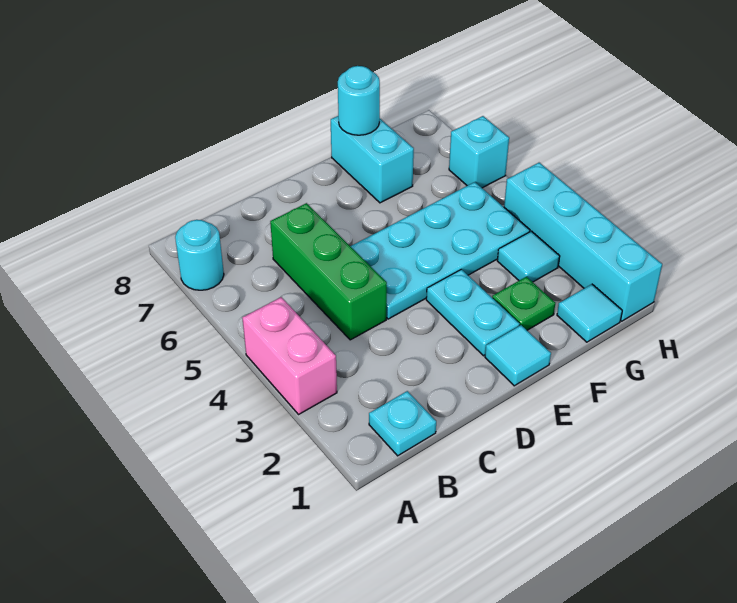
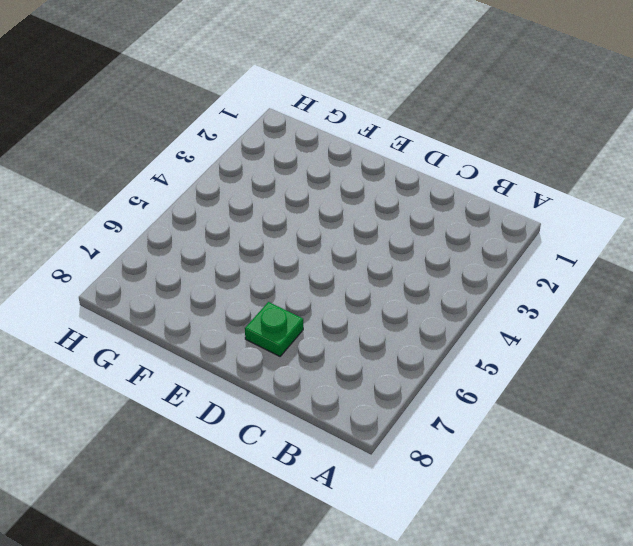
green plate D7 level 1 -> green plate F2 level 1
none -> pink brick A3:A4 level 1
none -> cyan round brick A7 level 1
none -> cyan plate B1 level 1

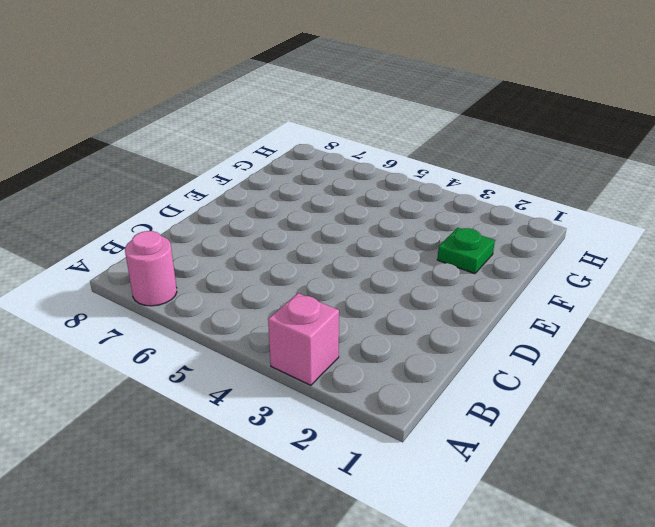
pink brick A3 level 1 -> pink brick A3:A4 level 1
pink round brick A7 level 1 -> cyan round brick A7 level 1
none -> cyan plate B1 level 1
none -> green brick C4:C6 level 1
none -> cyan plate D4:G5 level 1

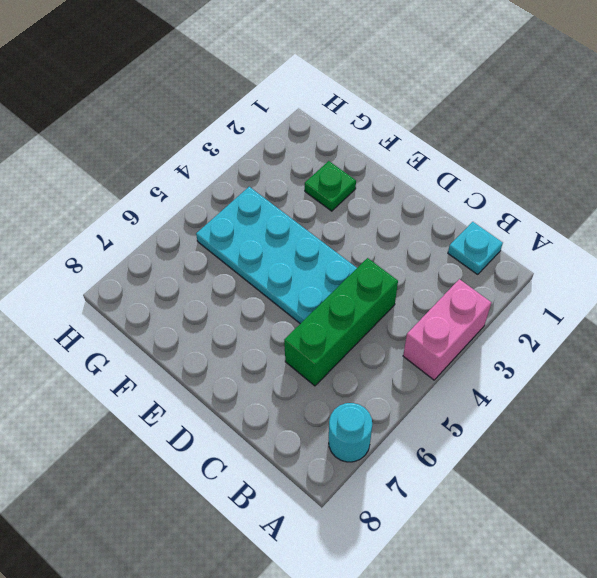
none -> cyan tile E1 level 1
none -> cyan plate E2:E3 level 1
none -> cyan brick F7:F8 level 1

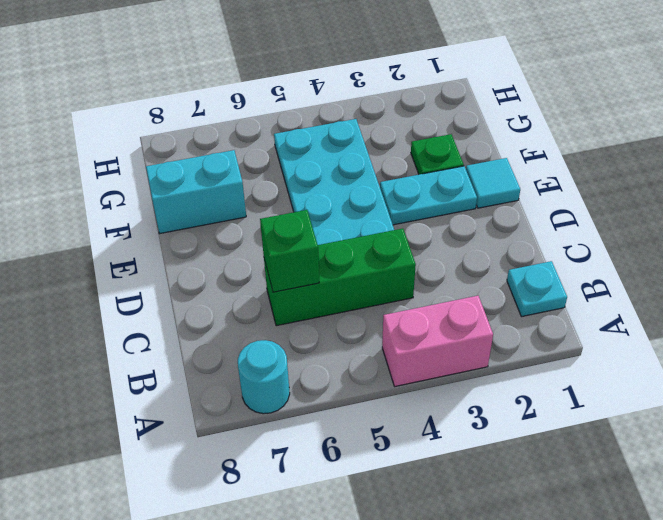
green brick C6 level 2 -> none
none -> cyan tile G1 level 1
none -> cyan tile G3 level 1
none -> cyan brick H1:H4 level 1

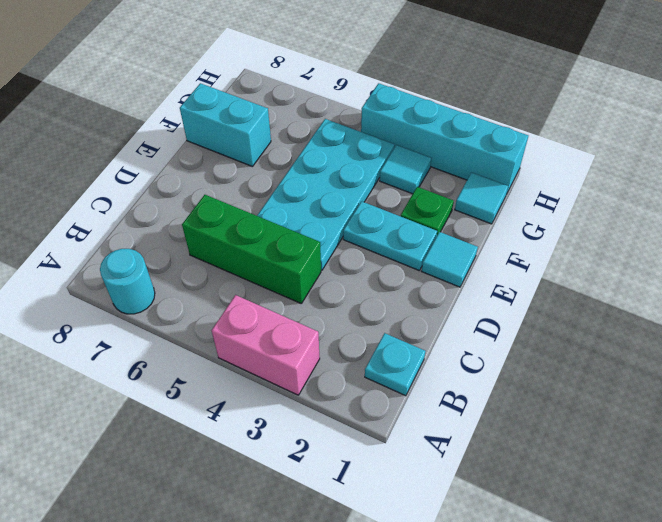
none -> cyan brick H6 level 1
none -> cyan round brick F8 level 2

